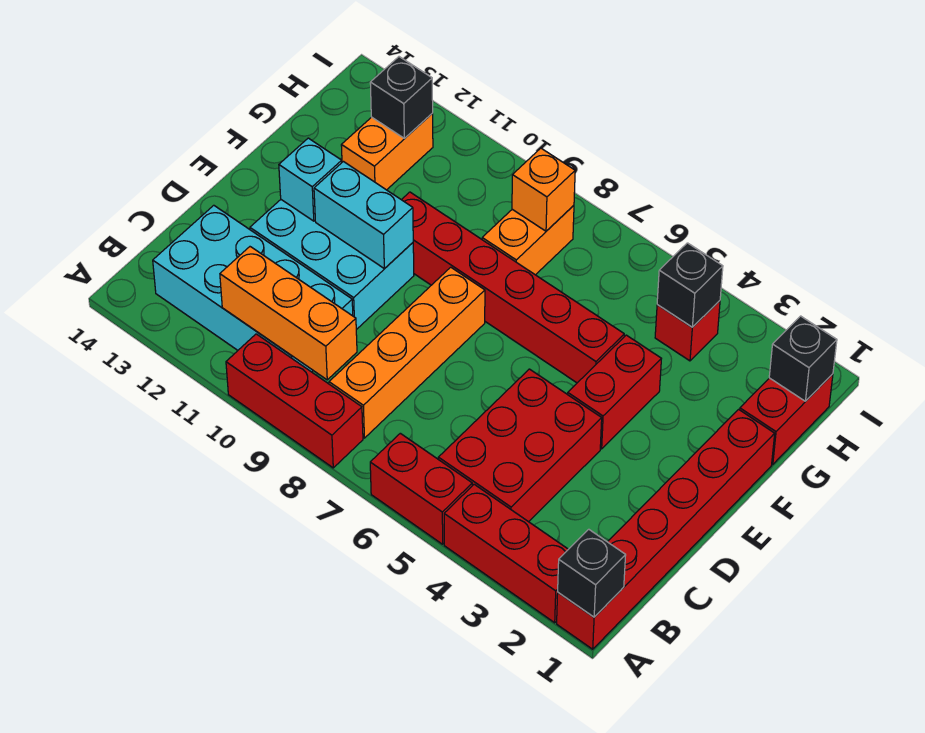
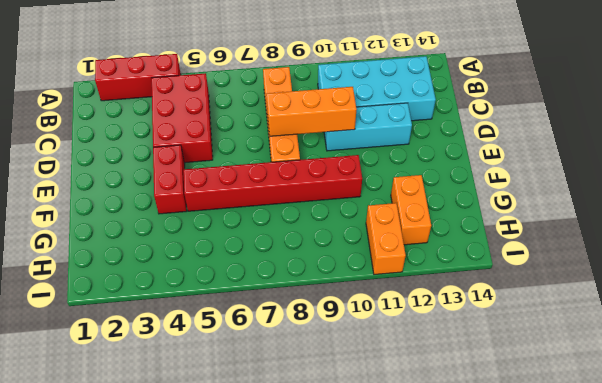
orange brick D8:D10 level 2 -> orange brick B9:B11 level 2
cyan brick D10:D12 level 1 -> cyan brick D10:E12 level 1
orange brick H11:I11 level 1 -> orange brick G8:H8 level 1
none -> red brick A1:F1 level 1
none -> red brick A5:A6 level 1
none -> red brick A8:A10 level 1

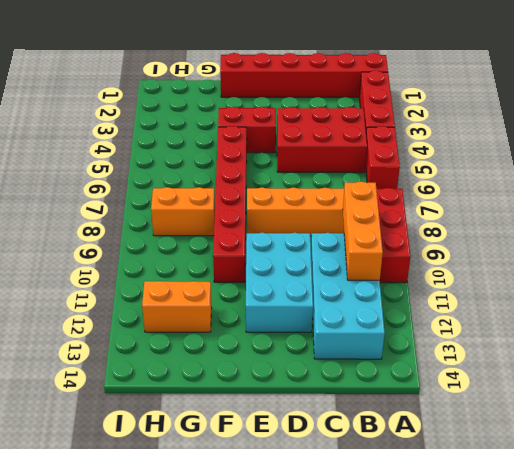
none -> red brick G1:H1 level 1
none -> red brick H4 level 1
none -> black brick A1 level 2

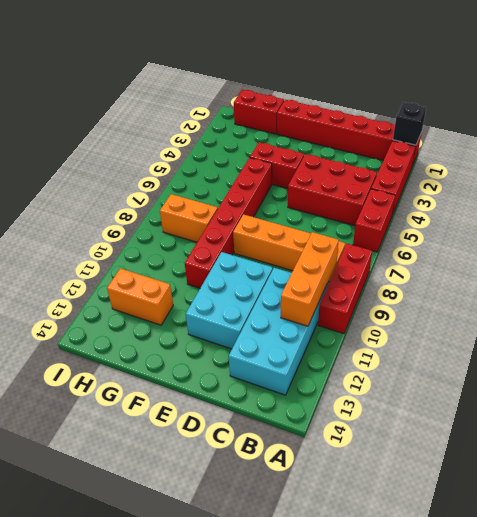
none -> red brick H4 level 1
none -> cyan brick E10:E11 level 2
none -> cyan brick E12 level 2

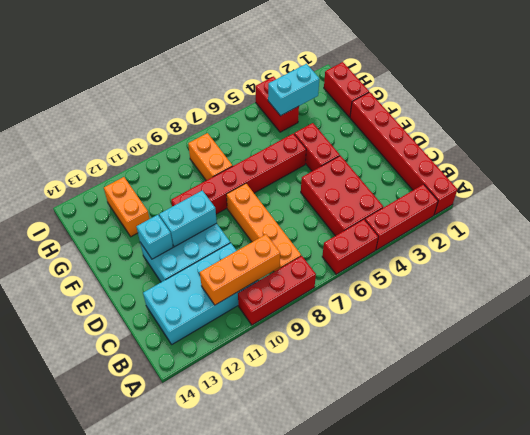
cyan brick H3:H4 level 2 -> black brick H4 level 2
red brick H4:I4 level 1 -> red brick H4 level 1
none -> black brick A1 level 2
none -> black brick H1 level 2
none -> orange brick H8 level 2

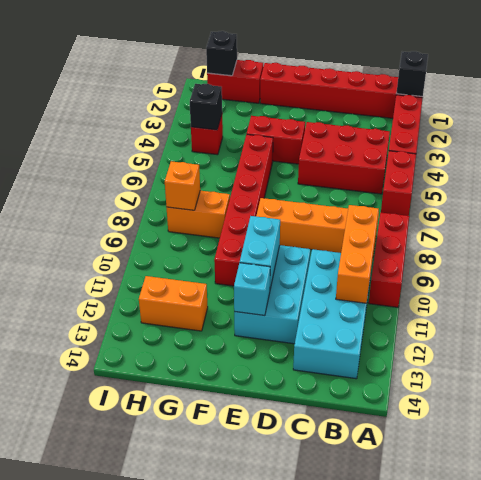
none -> black brick H12 level 2

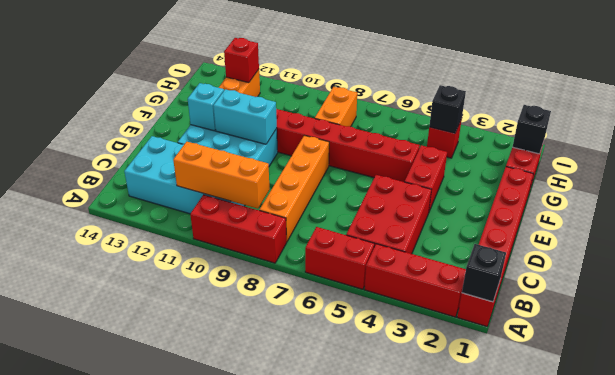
red brick H12 level 2 -> black brick H12 level 2
none -> orange brick H8 level 2

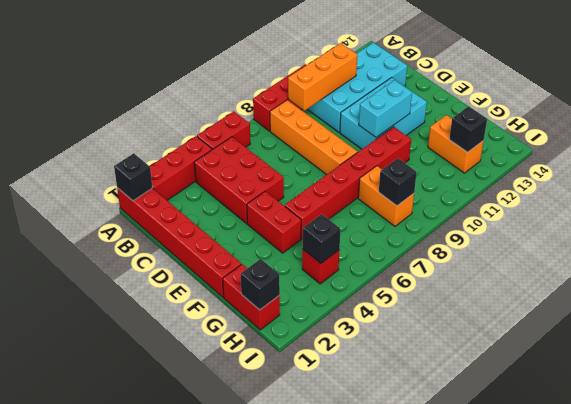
black brick H8 level 2 -> orange brick H8 level 2
none -> cyan brick E12 level 2

